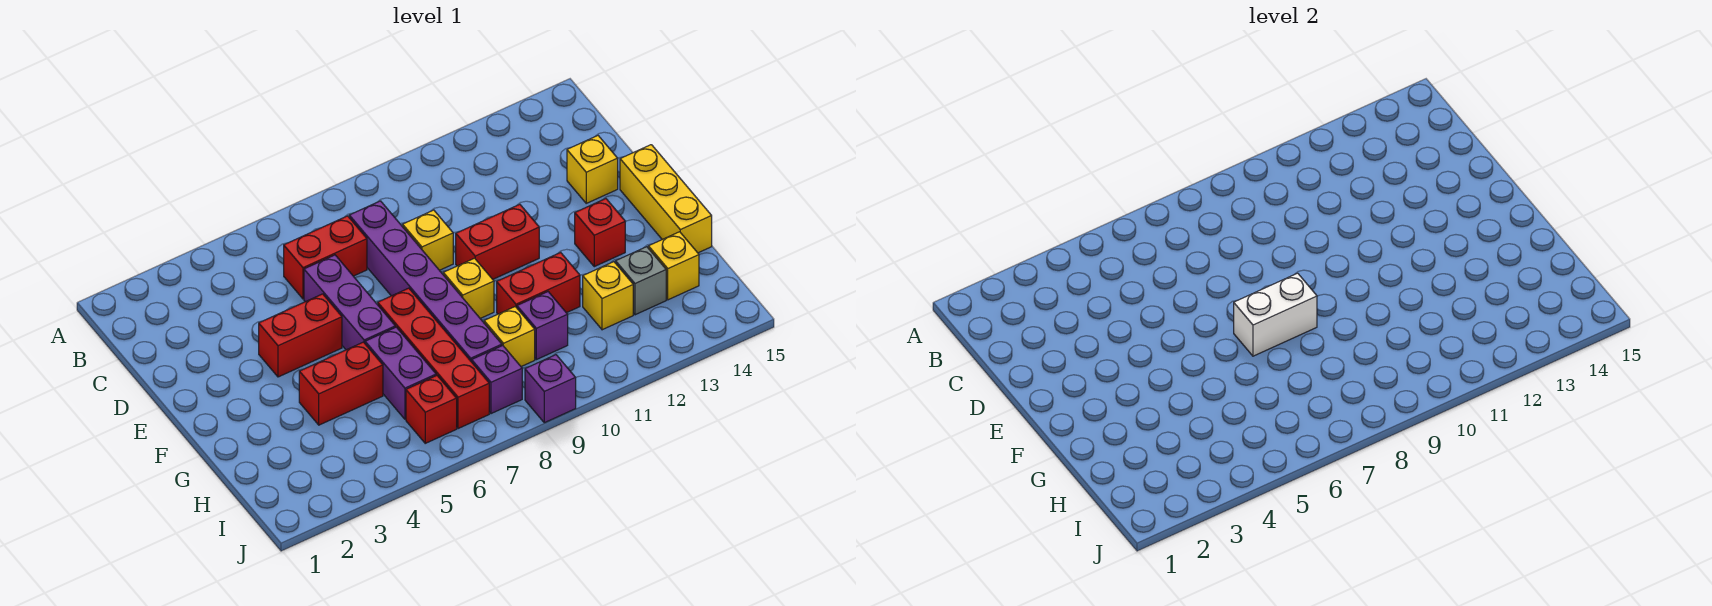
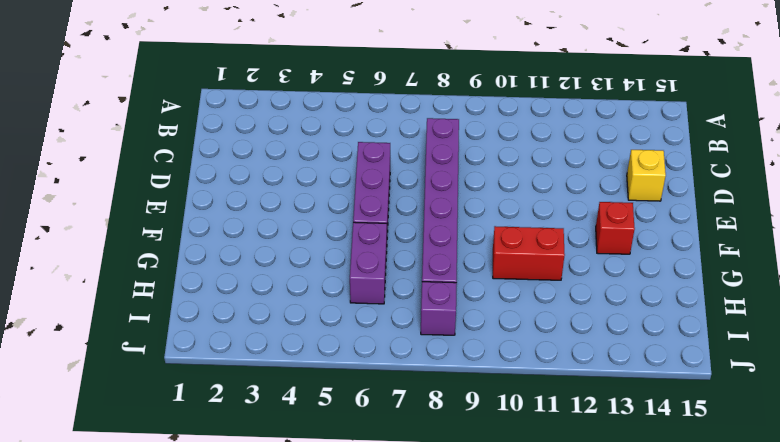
none -> red brick C6:C7 level 1
none -> yellow brick D9 level 1
none -> red brick E4:E5 level 1

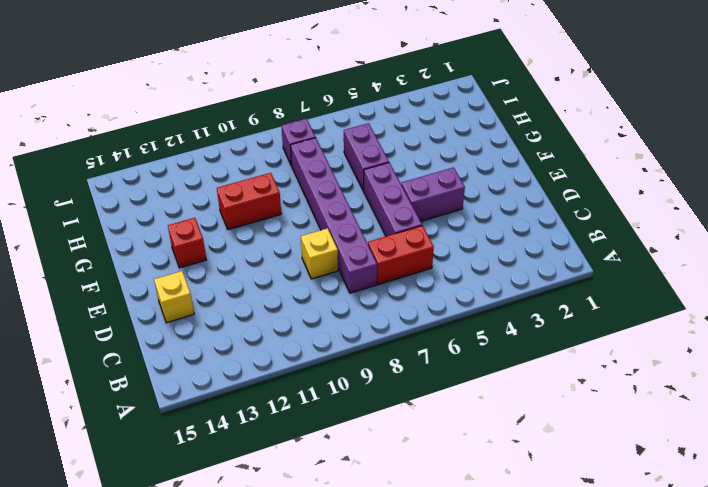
purple brick E4:E5 level 1 -> red brick E4:E5 level 1
none -> red brick E10:E11 level 1
none -> yellow brick E15:G15 level 1
none -> red brick F7:I7 level 1

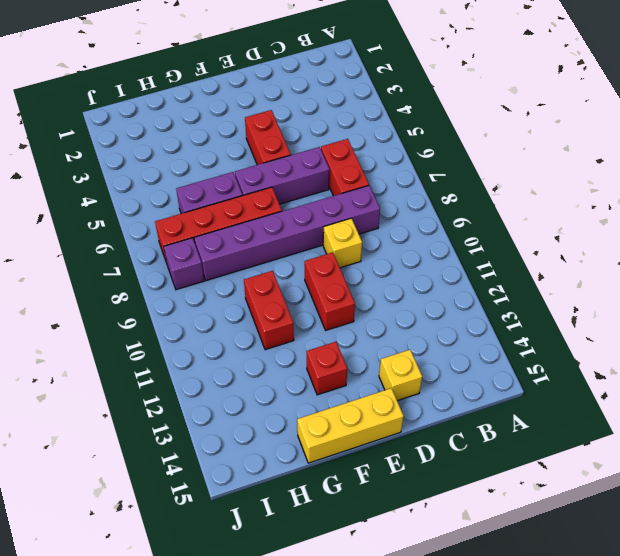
none -> yellow brick F9 level 1
none -> red brick G4:G5 level 1
none -> yellow brick H9 level 1

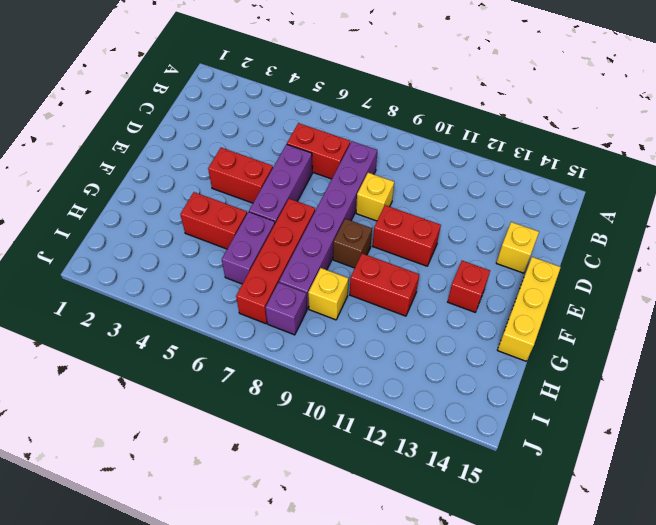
brown brick F9 level 1 -> yellow brick F9 level 1
none -> purple brick H10 level 1
none -> yellow brick H12 level 1
none -> grey brick H13 level 1

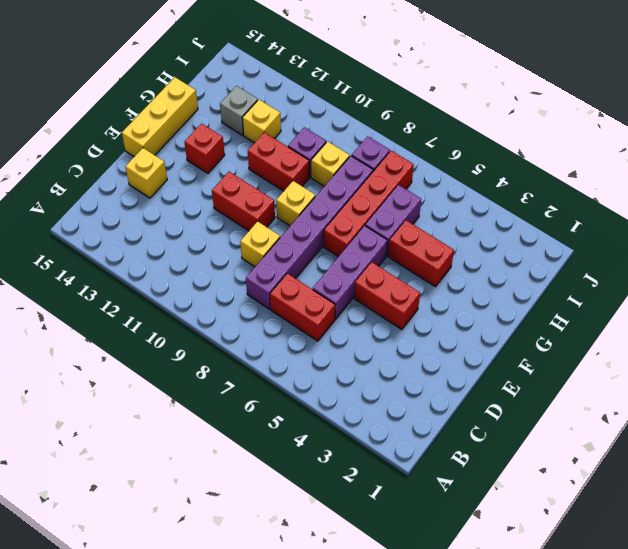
none -> yellow brick H14 level 1
none -> red brick I6 level 1
none -> purple brick J9 level 1

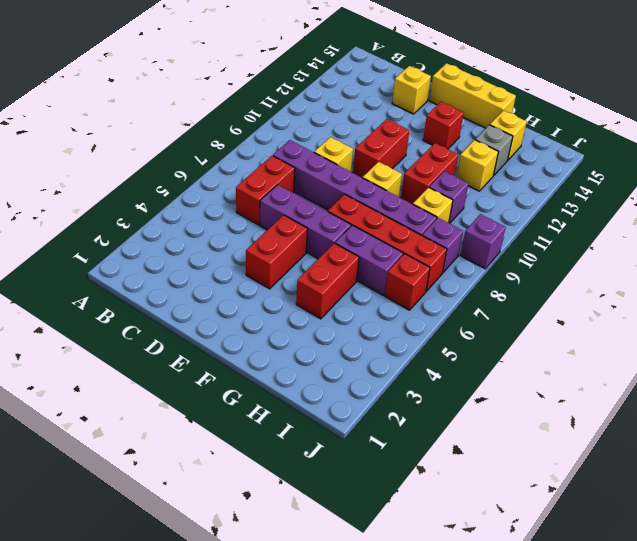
none -> white brick F7:F8 level 2

